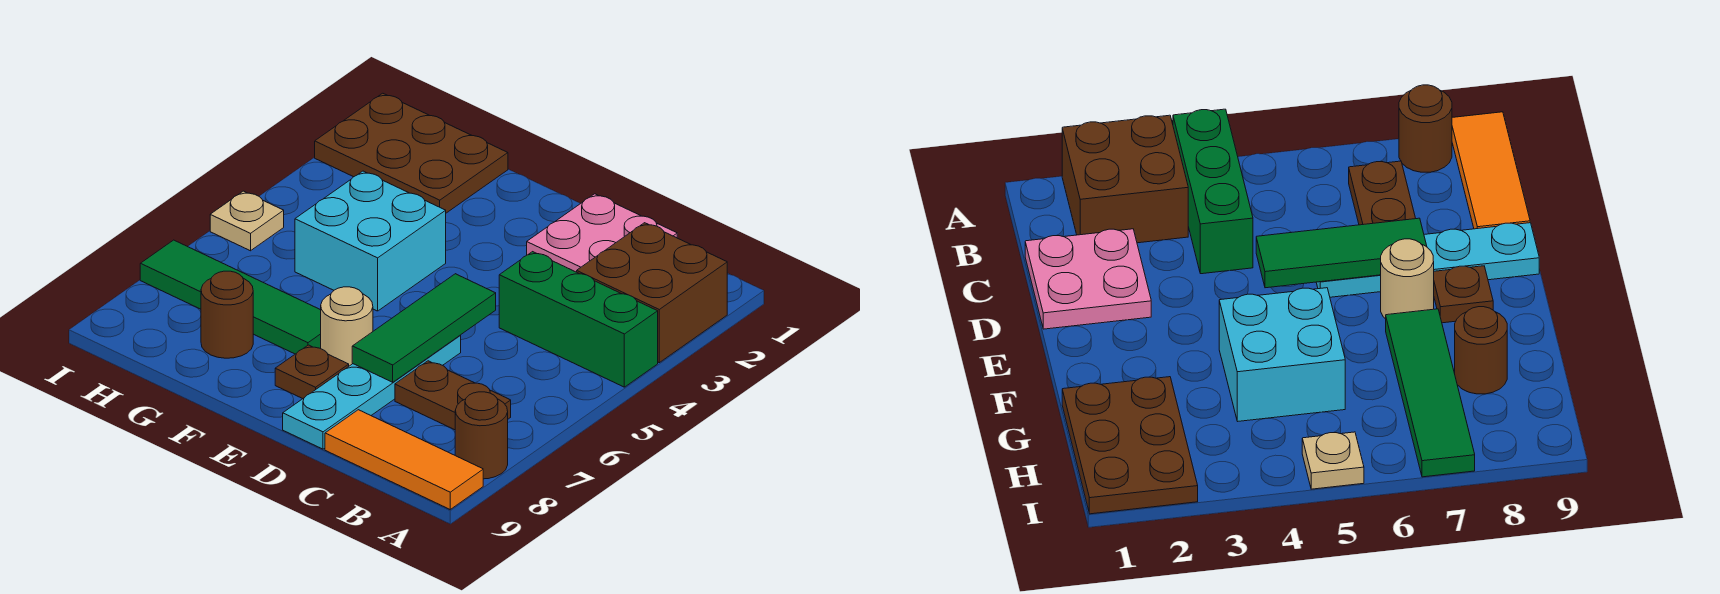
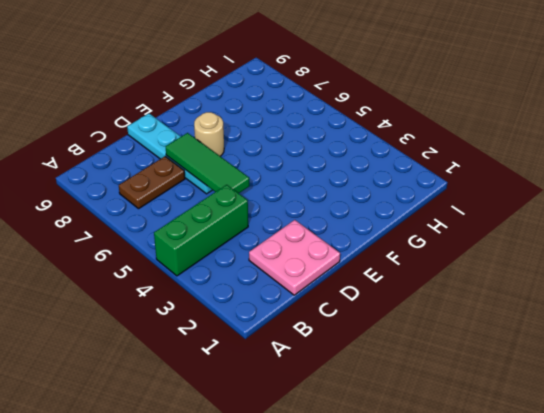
none -> brown brick A2:B3 level 1
none -> brown round brick A8 level 1
none -> orange tile A9:C9 level 1

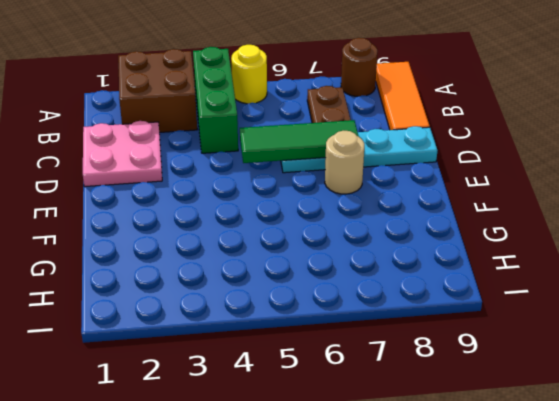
yellow round brick A5 level 1 -> none
none -> brown plate E8 level 1
none -> cyan brick F4:G5 level 1
none -> green tile F7:I7 level 1

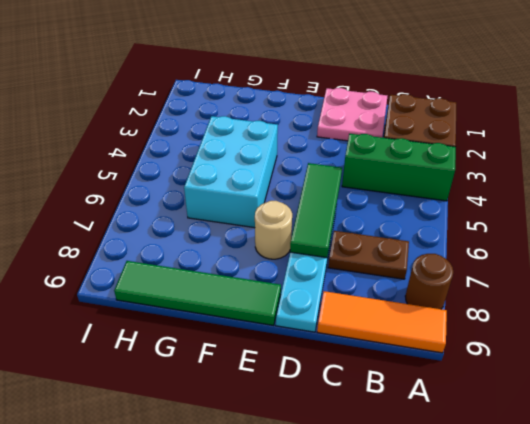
green tile E9:H9 level 1 -> green tile F7:I7 level 1
cyan brick F4:G6 level 1 -> cyan brick F4:G5 level 1
none -> brown plate E8 level 1
none -> brown plate G1:I2 level 1
none -> brown round brick G8 level 1

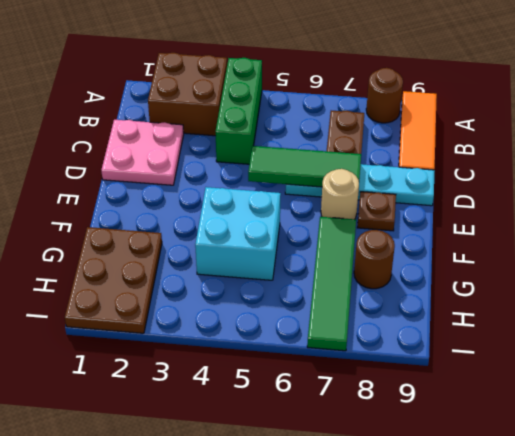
none -> tan plate I5 level 1

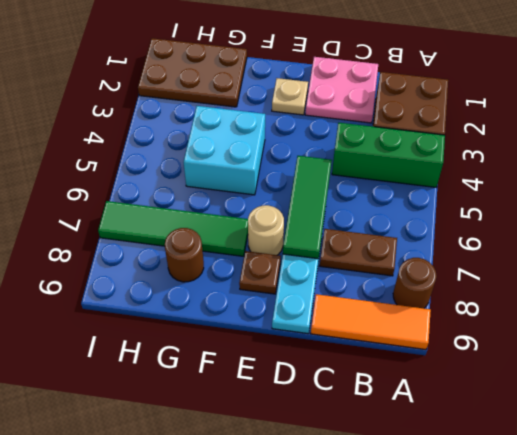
tan plate E2 level 1 -> tan plate I5 level 1

